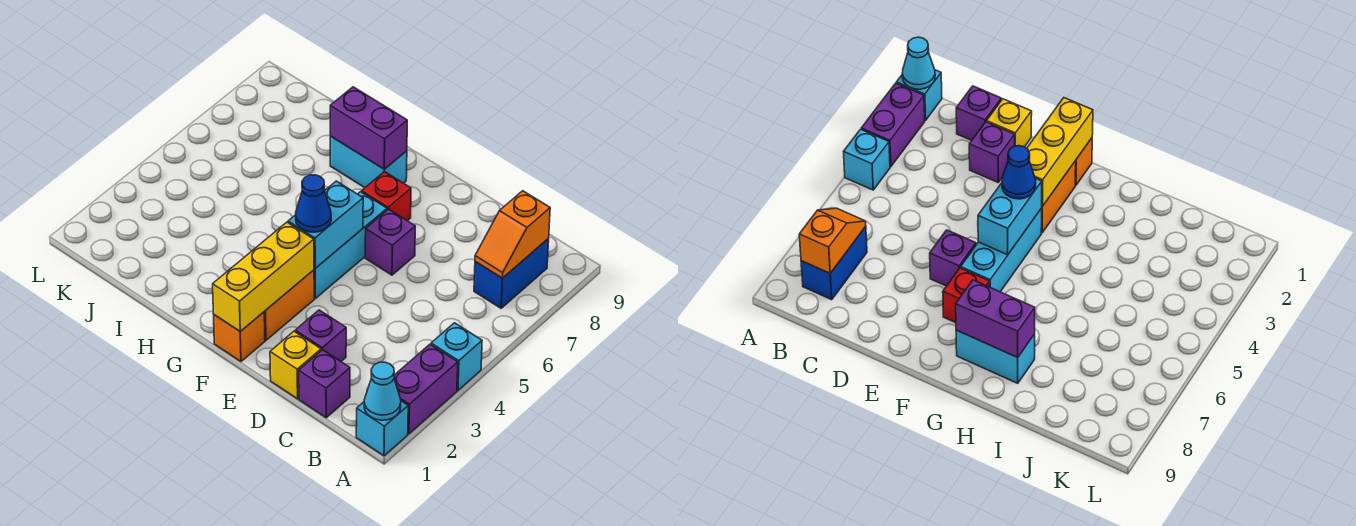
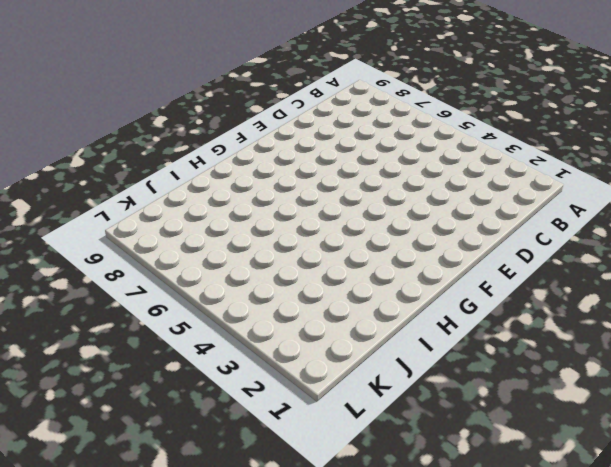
none -> cyan brick A1 level 1
none -> purple brick A2:A3 level 1
none -> cyan brick A4 level 1

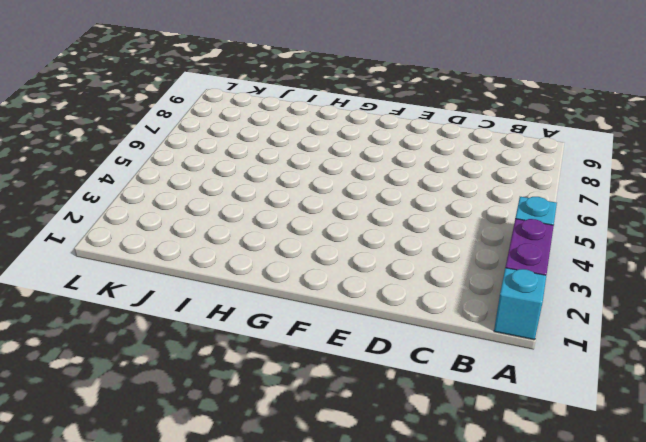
none -> blue brick B7:B8 level 1
none -> purple brick C1 level 1
none -> yellow brick D1 level 1

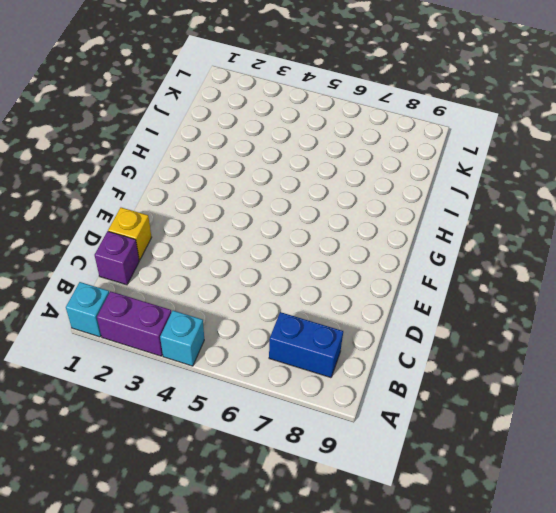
none -> purple brick D2 level 1
none -> purple brick E6 level 1
none -> orange brick F1 level 1

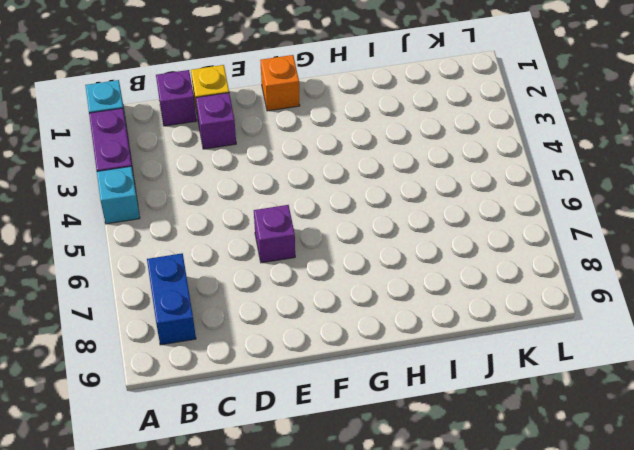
none -> orange brick F2:F3 level 1
none -> cyan brick F4:F6 level 1
none -> red brick F7 level 1

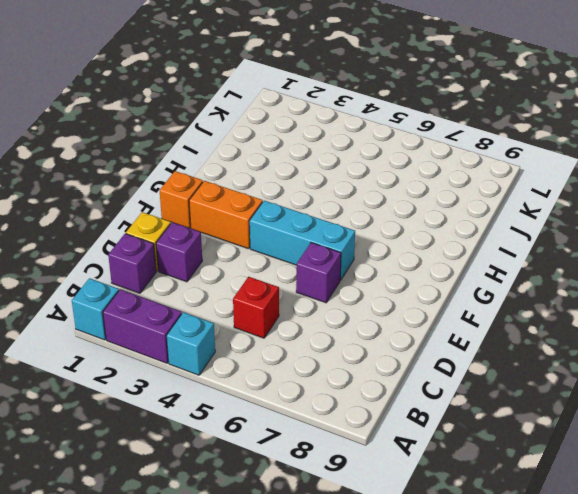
red brick C5 level 1 -> red brick F7 level 1
none -> blue brick B7:B8 level 1
none -> cyan brick G8:H8 level 1
none -> cyan cone A1 level 2

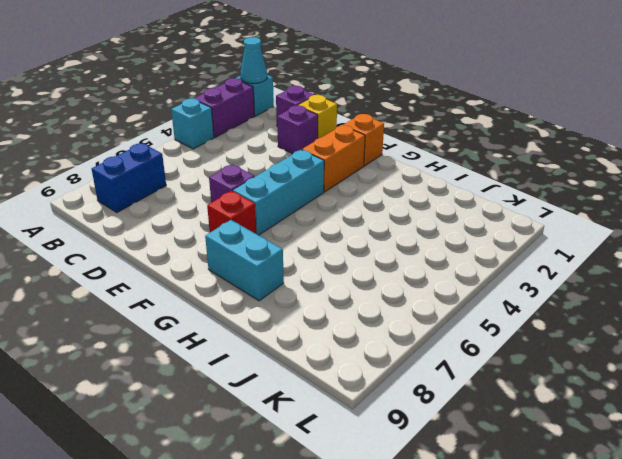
none -> orange slope B7:B8 level 2 top 8
none -> yellow brick F1:F3 level 2
none -> cyan brick F4:F5 level 2

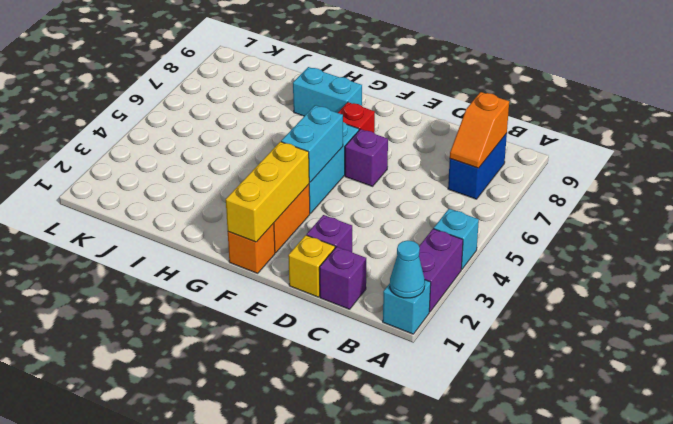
none -> purple brick G8:H8 level 2
none -> blue cone F4 level 3

